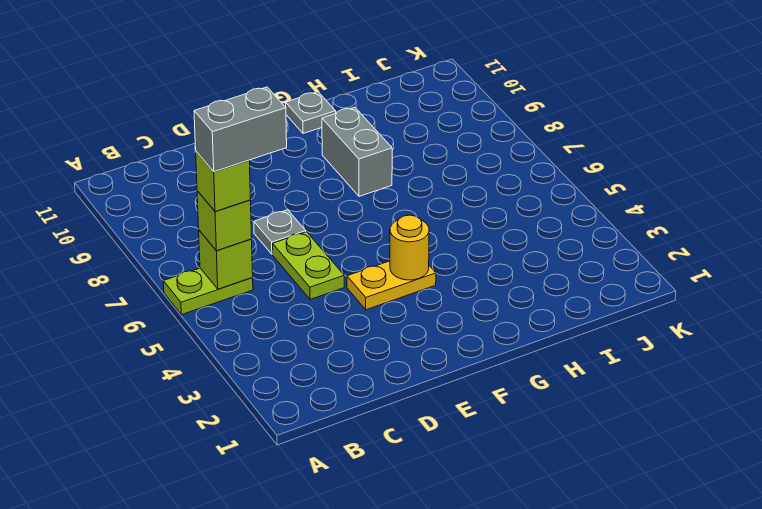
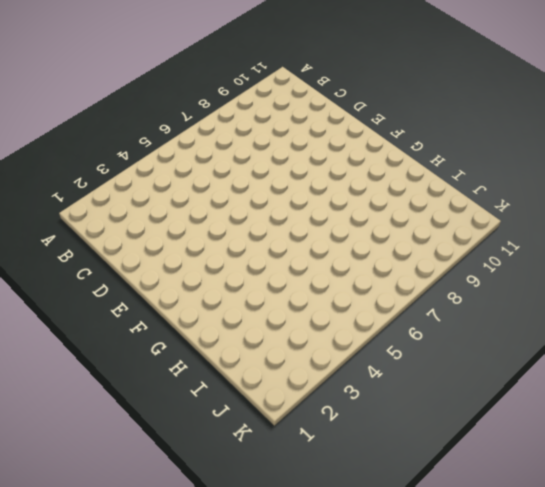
none -> lime plate A6:B6 level 1
none -> lime plate D5:D6 level 1

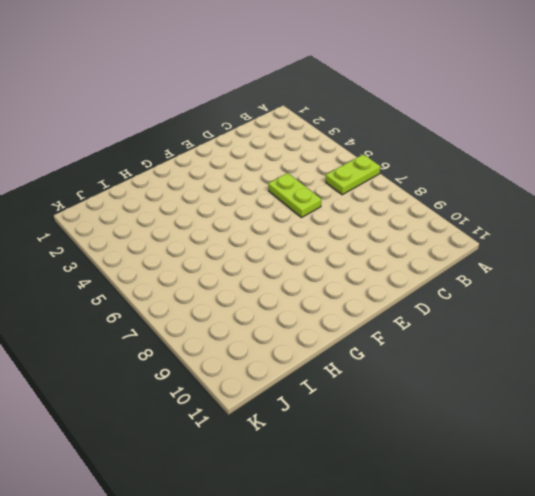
none -> grey plate D7 level 1
none -> yellow plate E4:F4 level 1

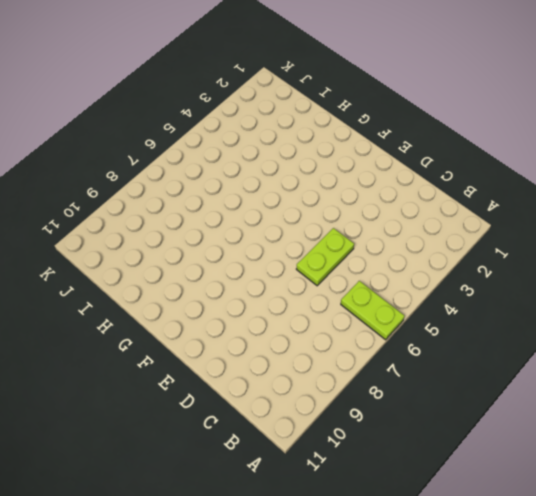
none -> grey plate D7 level 1
none -> yellow plate E4:F4 level 1

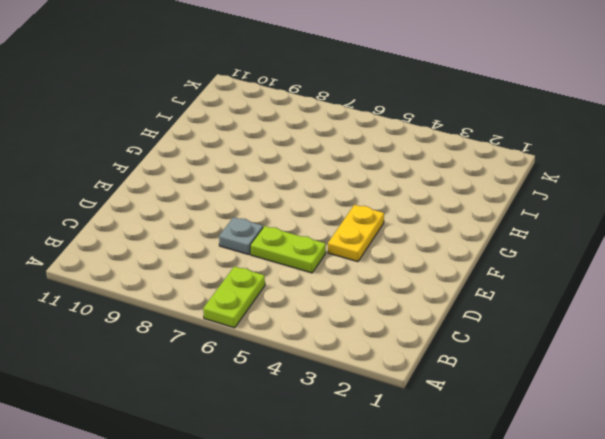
none -> grey brick G8:G9 level 1
none -> grey plate G11 level 1

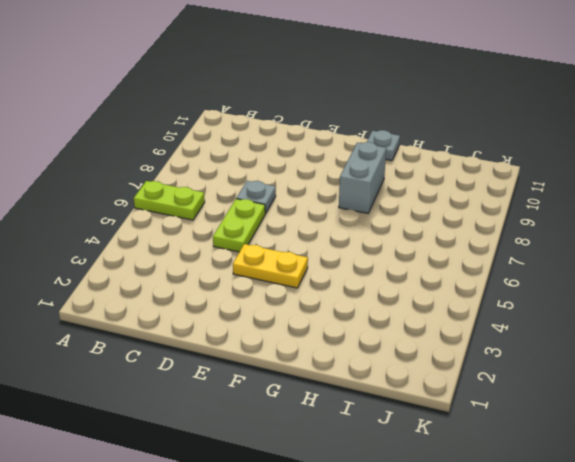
none -> lime brick B6 level 2
none -> yellow round brick F4 level 2

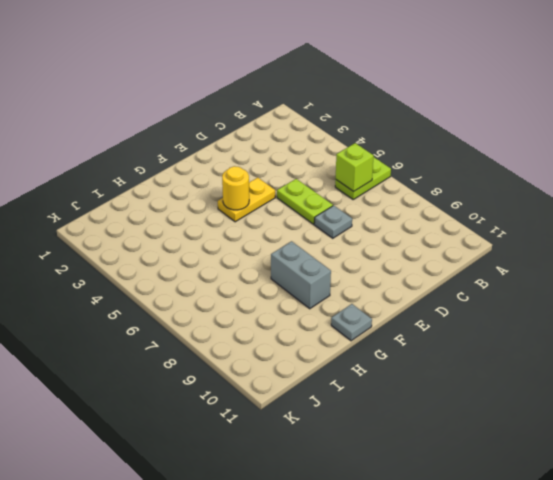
none -> lime brick B6 level 3
none -> lime brick B6 level 4

